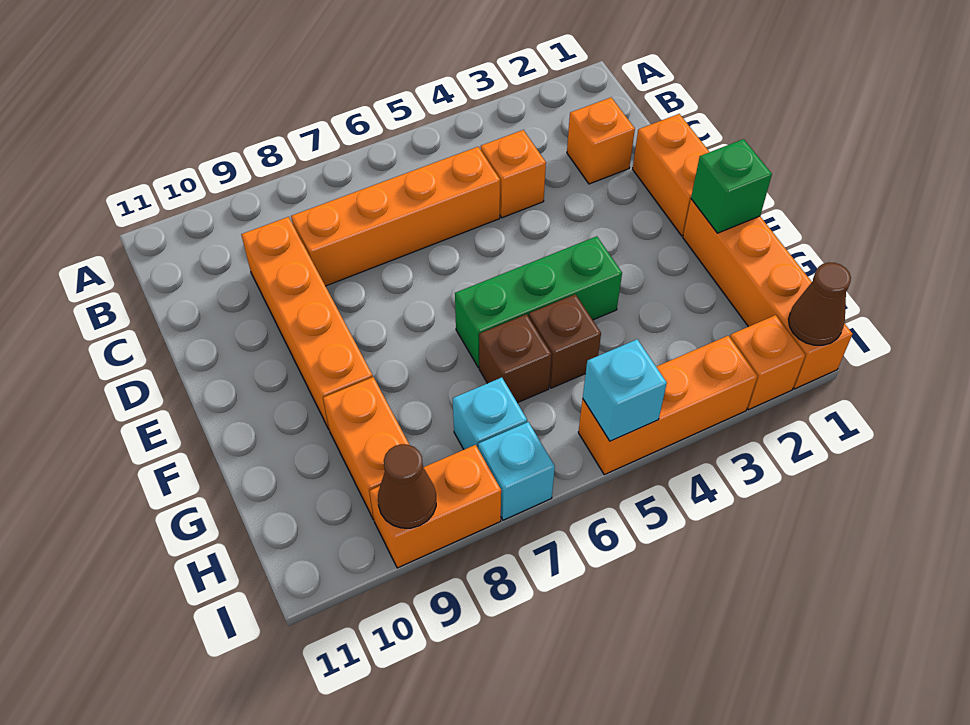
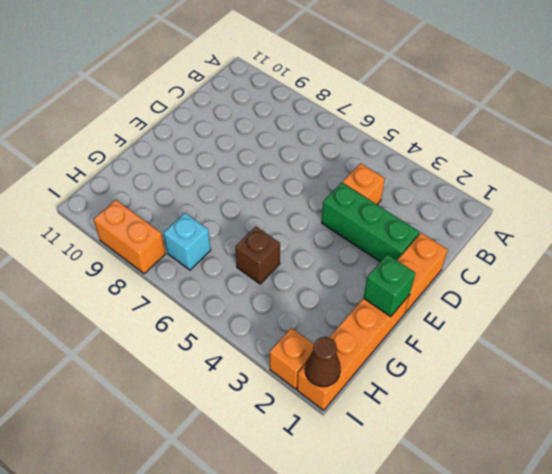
green brick D2:D4 level 1 -> green brick F4:F6 level 1
none -> orange brick C2 level 1
none -> orange brick C5:C8 level 1
none -> orange brick C9:F9 level 1

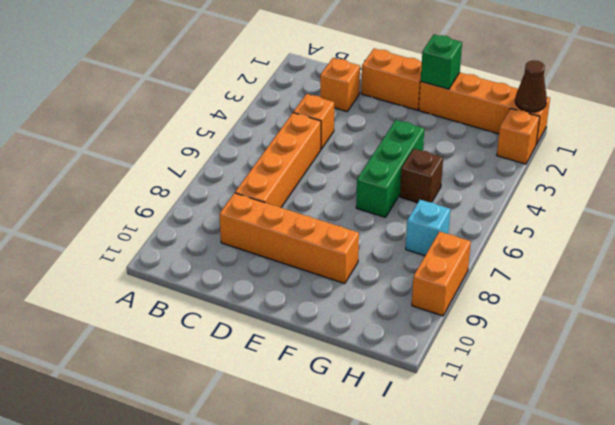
none -> brown brick G6 level 1
none -> orange brick G9:H9 level 1
none -> orange brick I3:I5 level 1

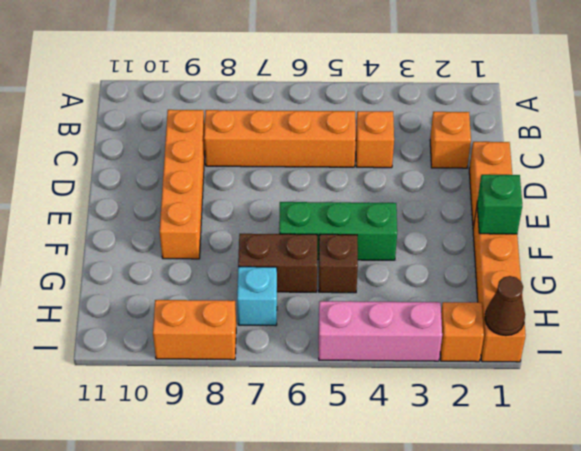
brown brick G6:G7 level 1 -> brown brick G6 level 1
pink brick I3:I5 level 1 -> orange brick I3:I5 level 1
none -> orange brick G9:H9 level 1
none -> cyan brick I7 level 1
none -> cyan brick I5 level 2

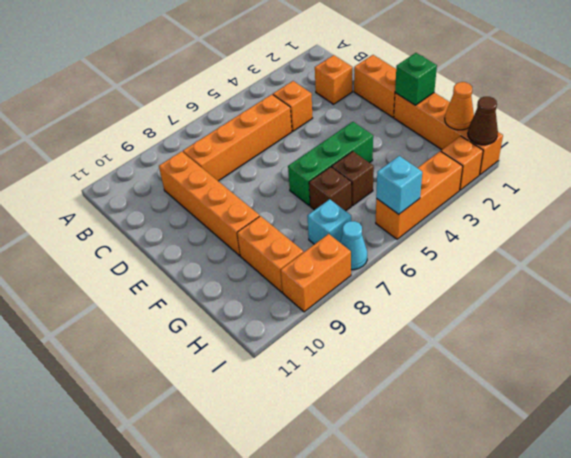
orange cone H1 level 2 -> none
cyan cone I7 level 1 -> cyan brick I7 level 1
none -> brown cone I9 level 2

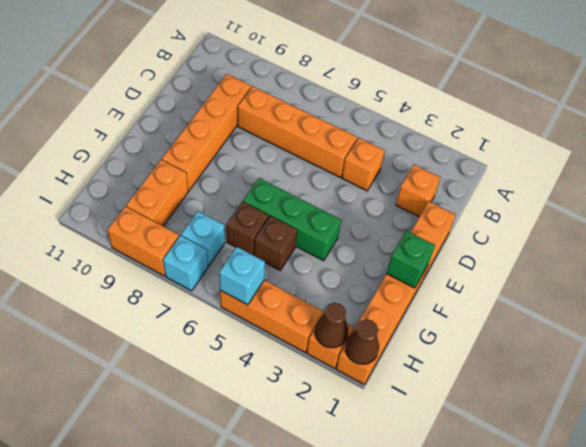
brown cone I2 level 2 -> brown cone I9 level 2

